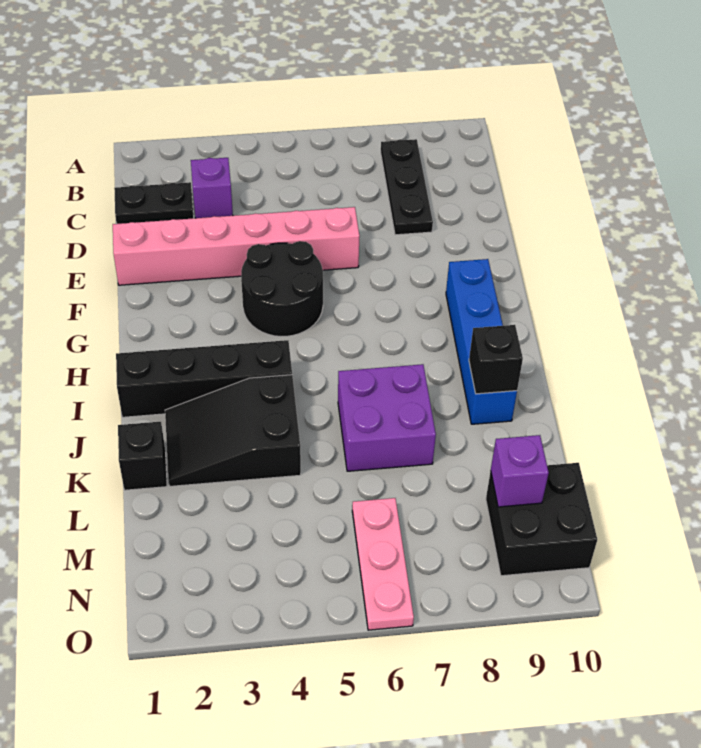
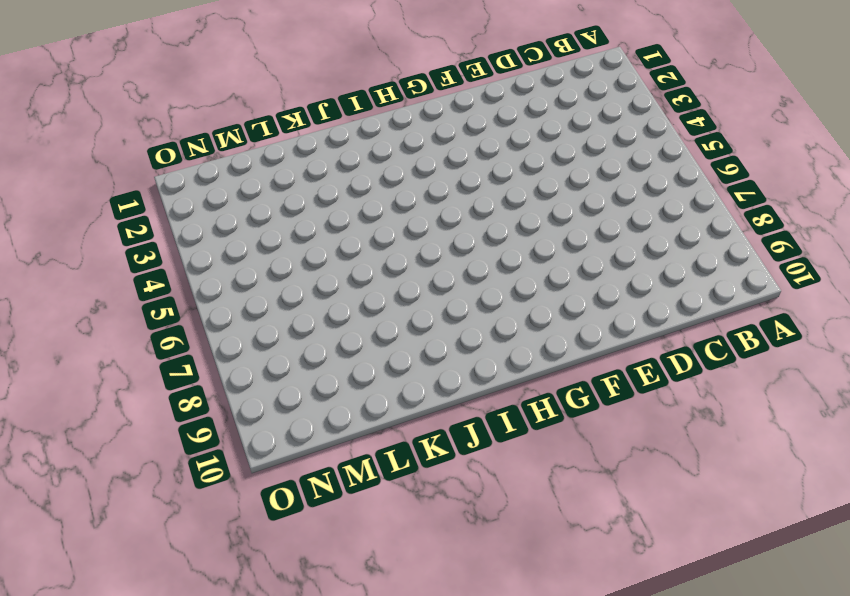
none -> black plate B8:D8 level 1
none -> black plate C1:C2 level 1
none -> purple brick C3 level 1

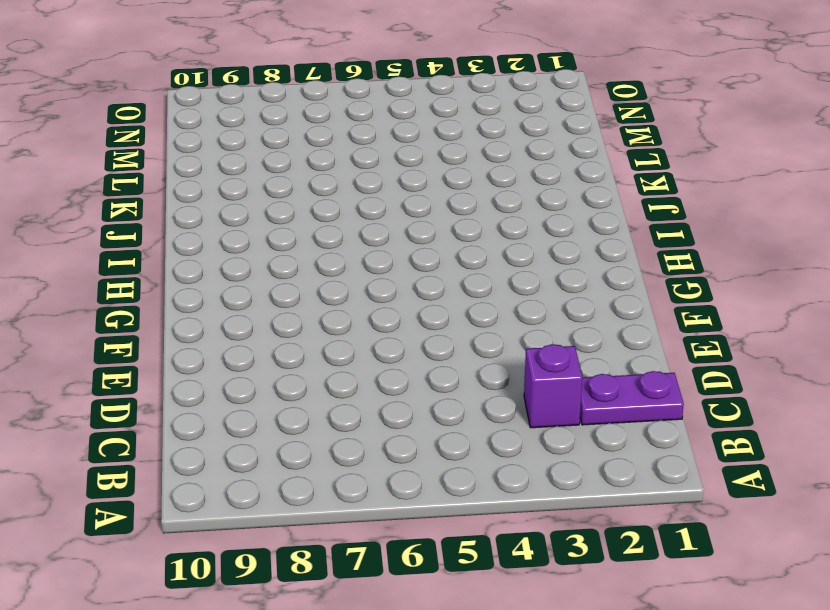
purple plate C1:C2 level 1 -> black plate C1:C2 level 1
none -> black plate B8:D8 level 1
none -> pink brick E1:E6 level 1
none -> black round brick F4:G5 level 1

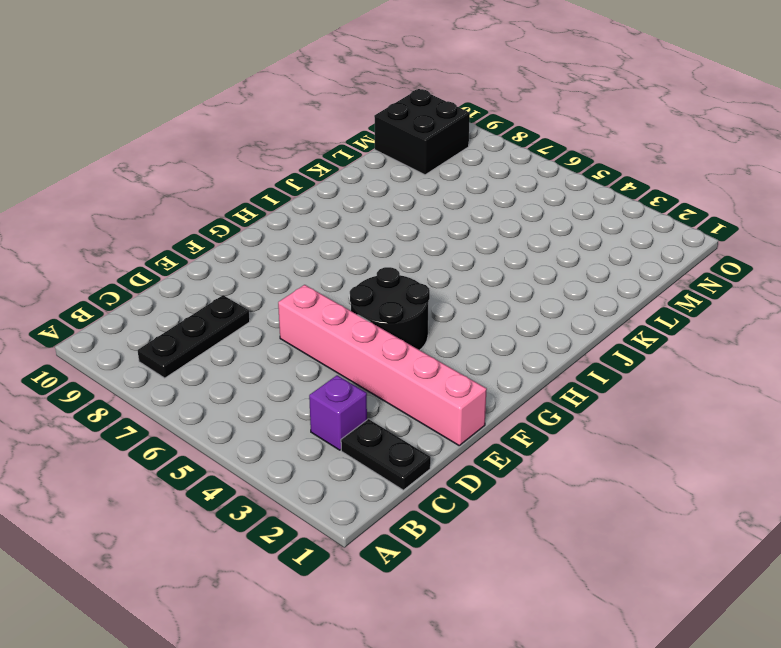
none -> blue brick G9:J9 level 1
none -> black brick I1:I4 level 1
none -> black slope J2:K4 level 1 top 4

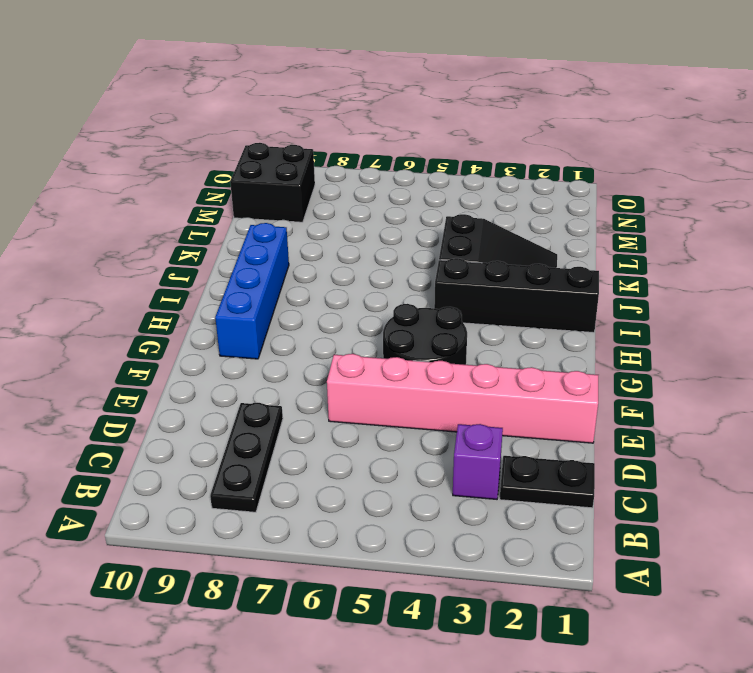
none -> purple brick J6:K7 level 1
none -> black brick K1 level 1
none -> pink plate M6:O6 level 1

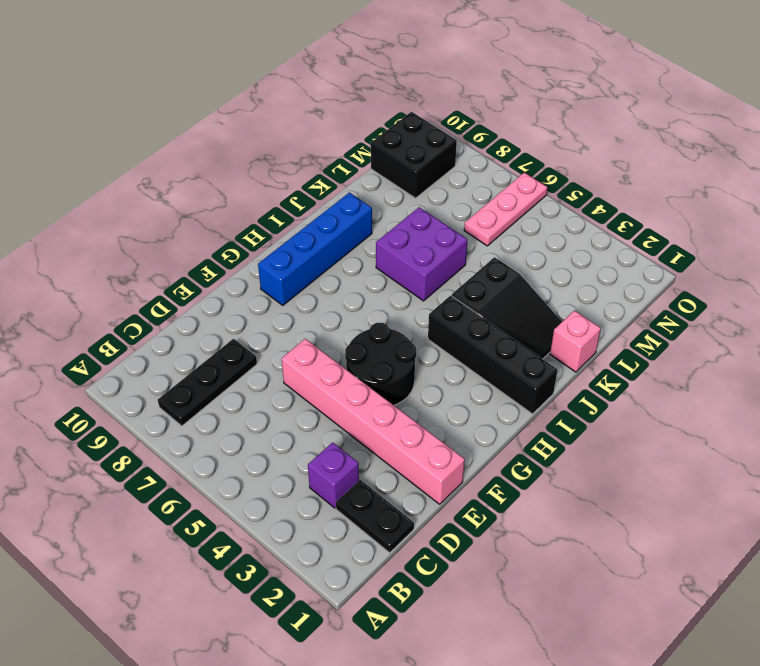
pink brick K1 level 1 -> black brick K1 level 1
none -> black brick J9 level 2
none -> purple brick M9 level 2

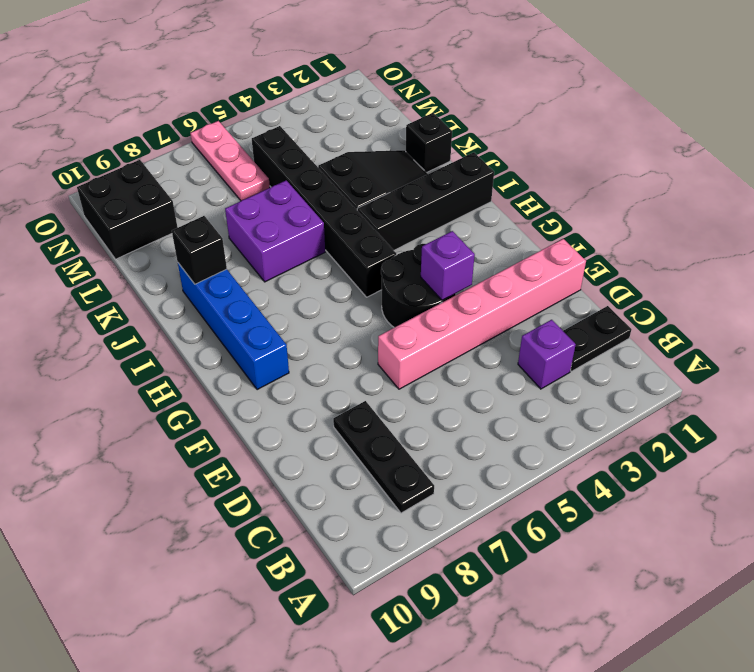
purple brick F4 level 2 -> purple brick M9 level 2
black brick H5:M5 level 1 -> none

